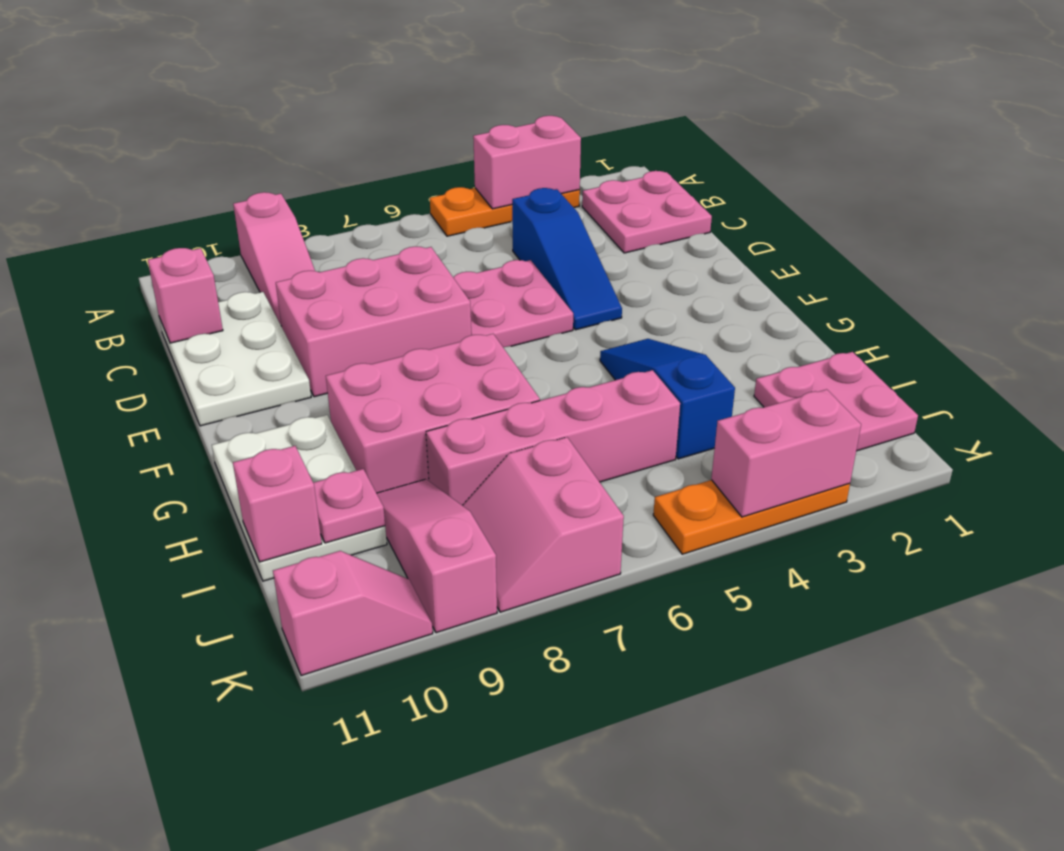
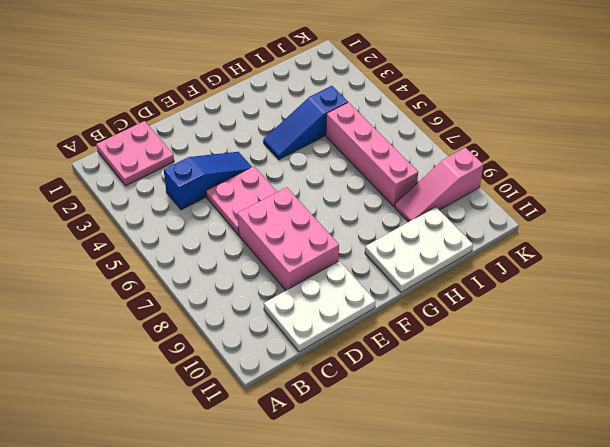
none -> orange plate A3:A5 level 1
none -> pink slope A9:C9 level 1 top A
none -> pink brick G7:H9 level 1

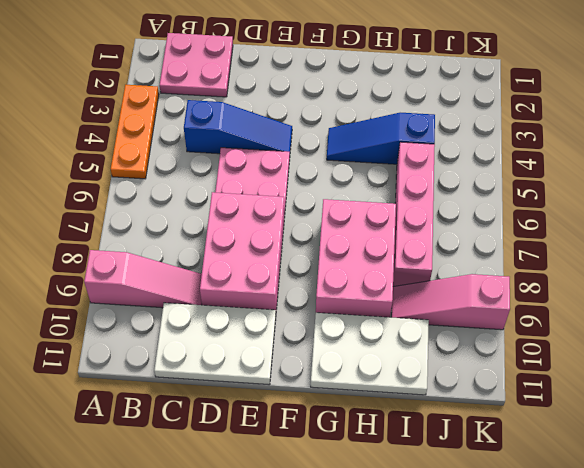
none -> pink plate I1:J2 level 1
none -> pink slope J7:K8 level 1 top 7
none -> orange plate K3:K5 level 1

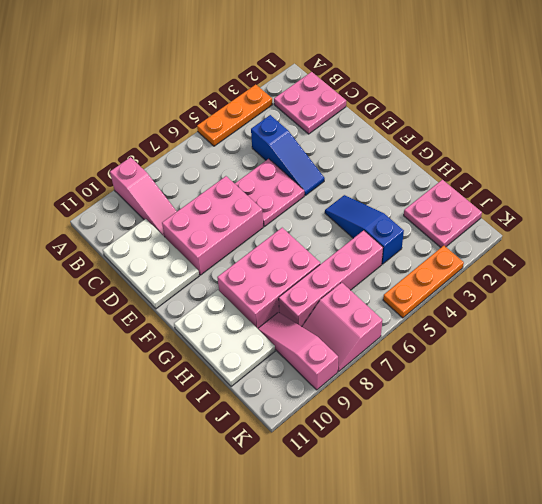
none -> pink slope K10:K11 level 1 top 11
none -> pink brick A3:A4 level 2
none -> pink brick C11 level 2

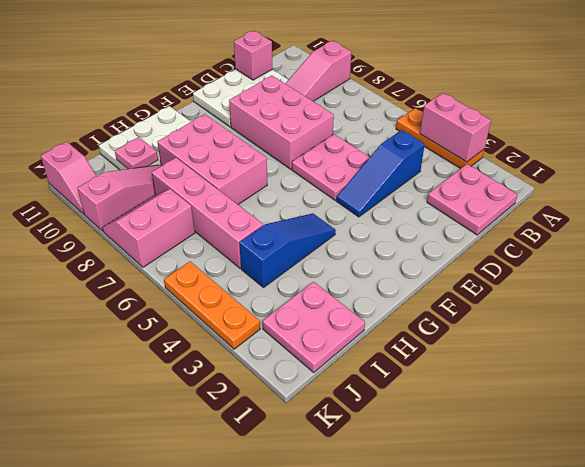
none -> pink brick I11 level 2
none -> pink brick K3:K4 level 2

